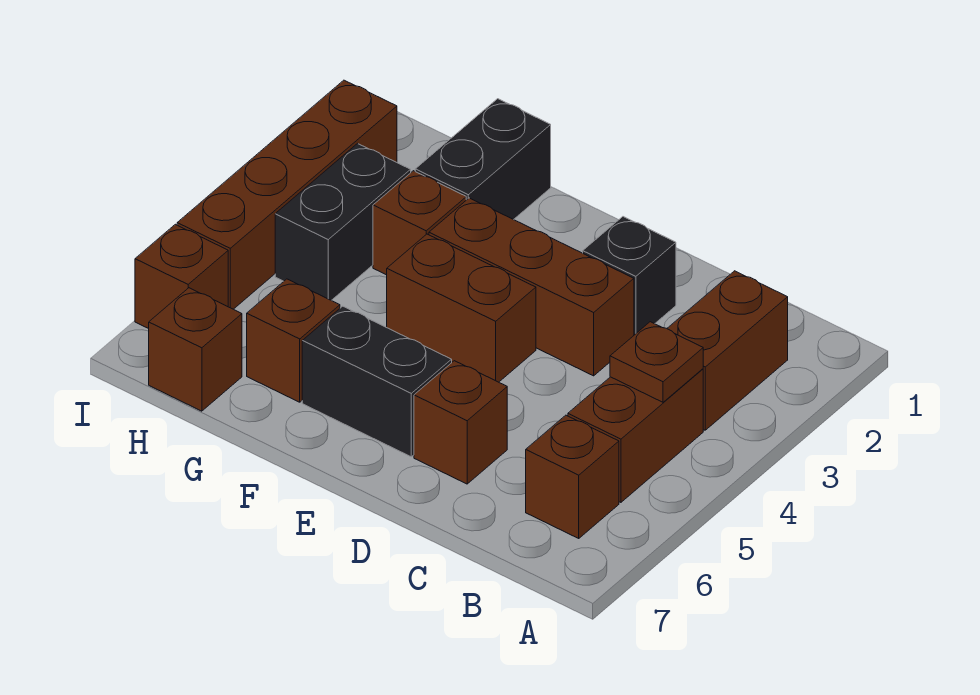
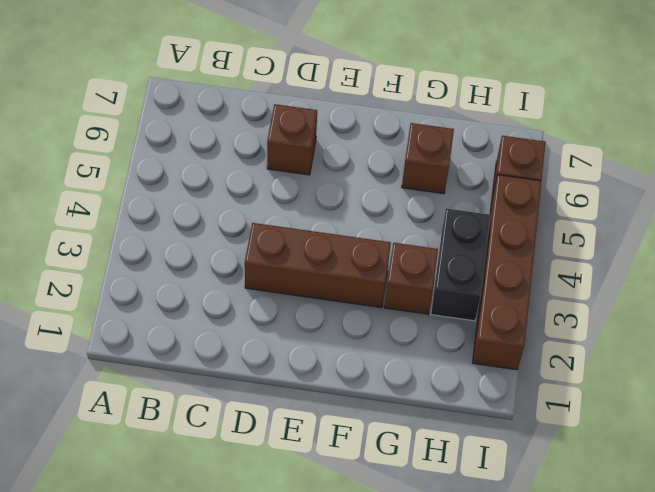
none -> brown brick B2:B3 level 1
none -> brown brick B4:B5 level 1
none -> brown brick B6 level 1

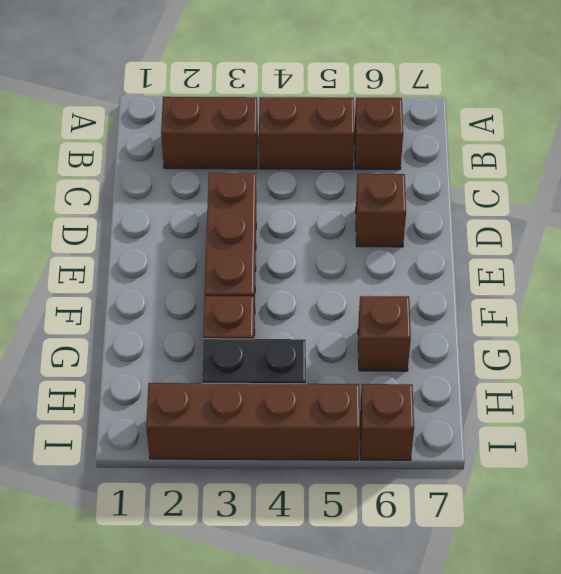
none -> black brick D2 level 1
none -> brown brick E4:F4 level 1
none -> black brick E6:F6 level 1

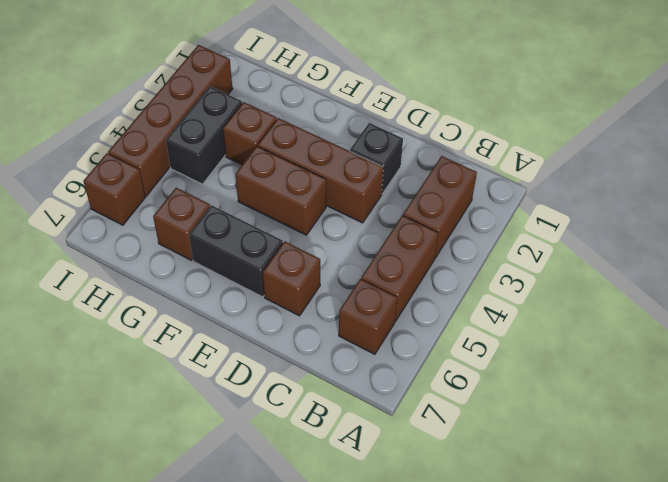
none -> black brick G1:G2 level 1
none -> brown brick H7 level 1
none -> brown plate B4 level 2

